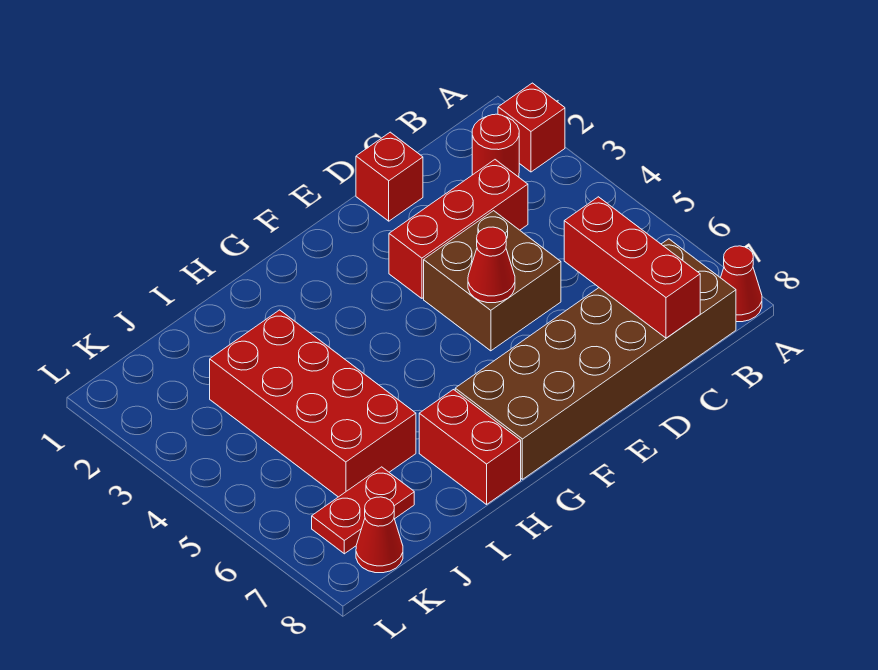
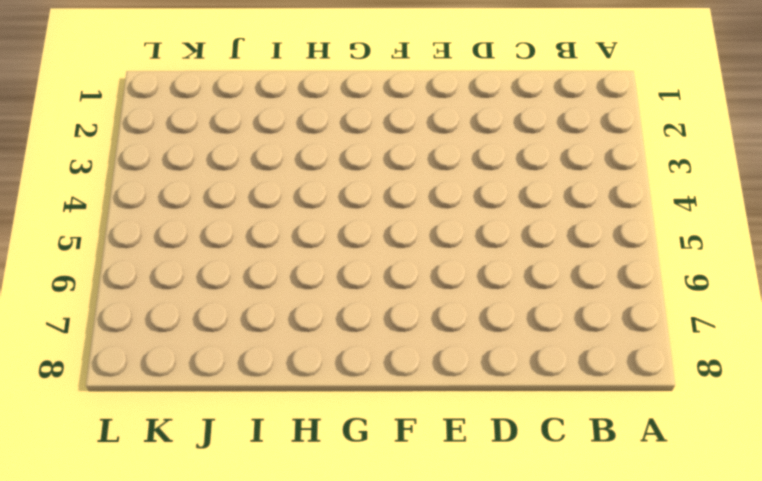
none -> red brick A2 level 1
none -> red cone A8 level 1
none -> red round brick B2 level 1

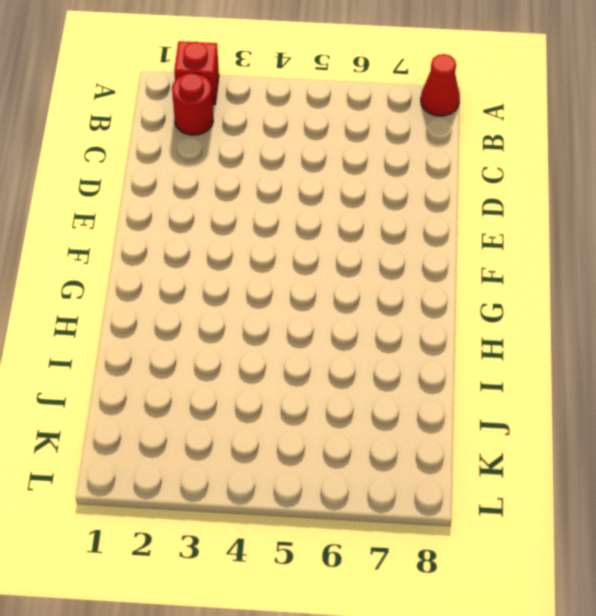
none -> brown brick B7:G8 level 1
none -> red brick C3:E3 level 1
none -> red brick D1 level 1

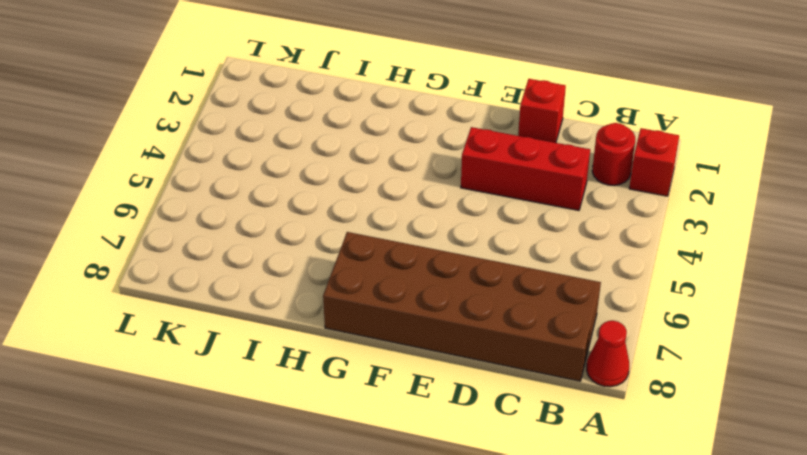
none -> brown brick D4:E5 level 1
none -> red brick H7:H8 level 1
none -> red brick I3:J6 level 1

